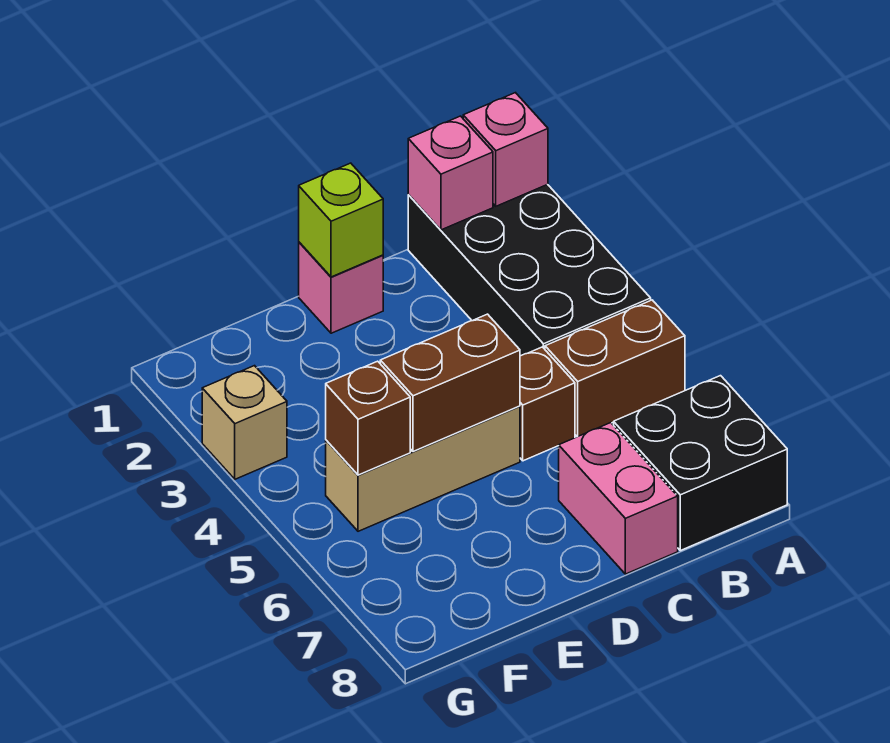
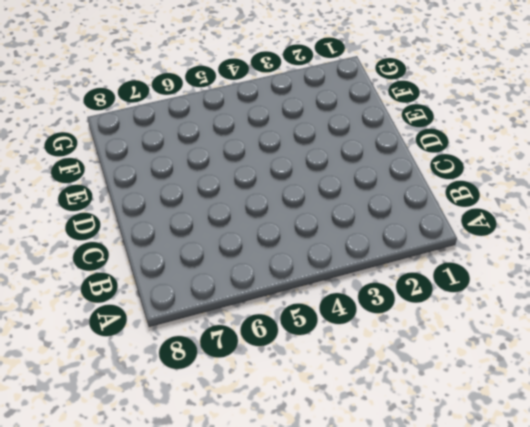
none -> black brick A1:B4 level 1
none -> brown brick A5:B5 level 1
none -> black brick A7:B8 level 1

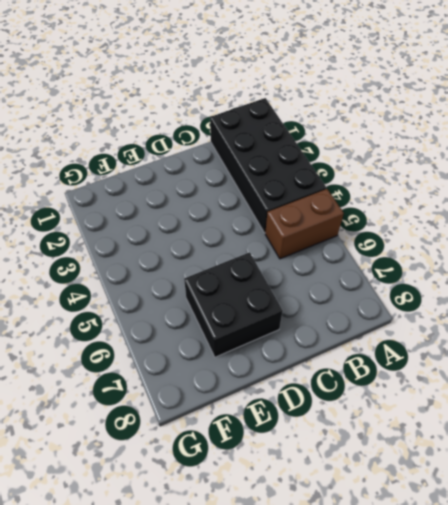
black brick D6:E7 level 1 -> black brick A7:B8 level 1
none -> brown brick C5 level 1
none -> pink brick C7:C8 level 1
none -> pink brick D1 level 1

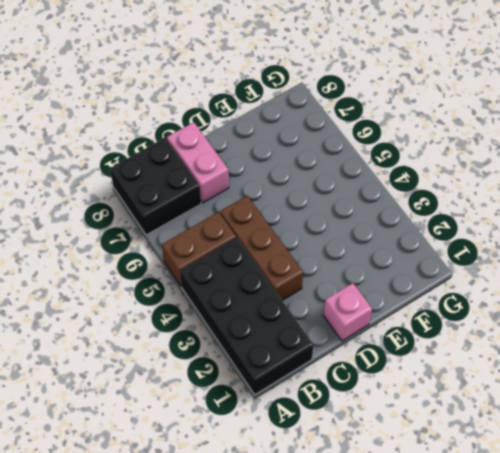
brown brick C3:C5 level 1 -> brown brick C5 level 1
none -> tan brick D5:F5 level 1
none -> tan brick G3 level 1
none -> pink brick A1 level 2

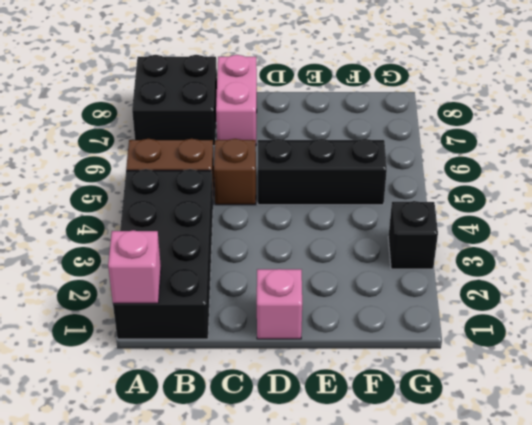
black brick D5:F5 level 1 -> tan brick D5:F5 level 1
black brick G3 level 1 -> tan brick G3 level 1
none -> pink brick B1 level 2
none -> lime brick D1 level 2
none -> brown brick D5:E5 level 2

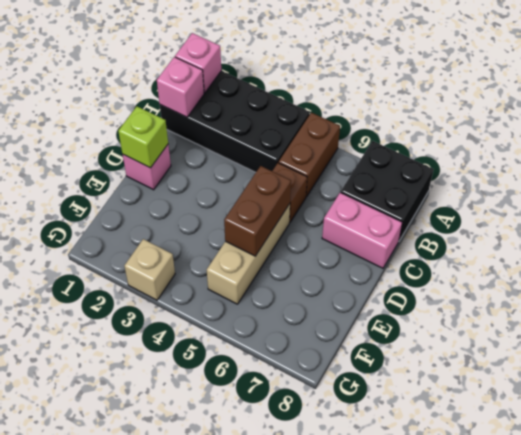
none -> brown brick F5 level 2

